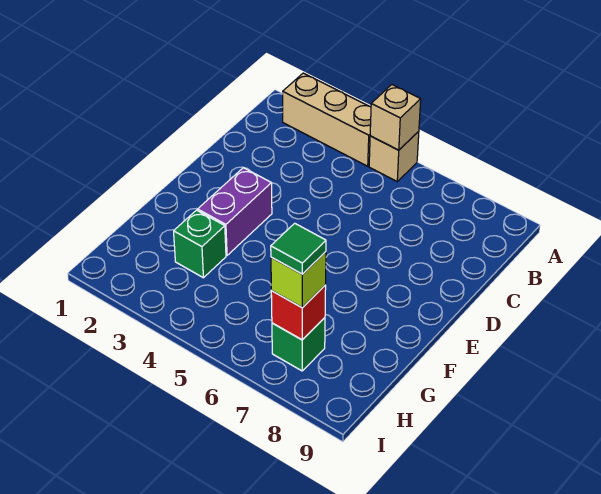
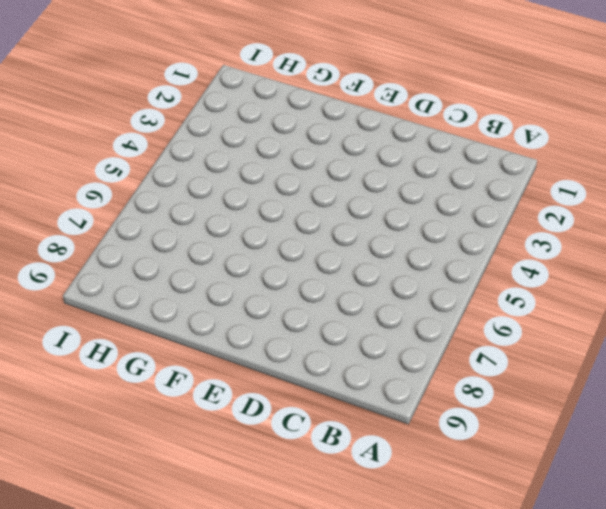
none -> tan brick A2:A4 level 1
none -> tan brick A5 level 1

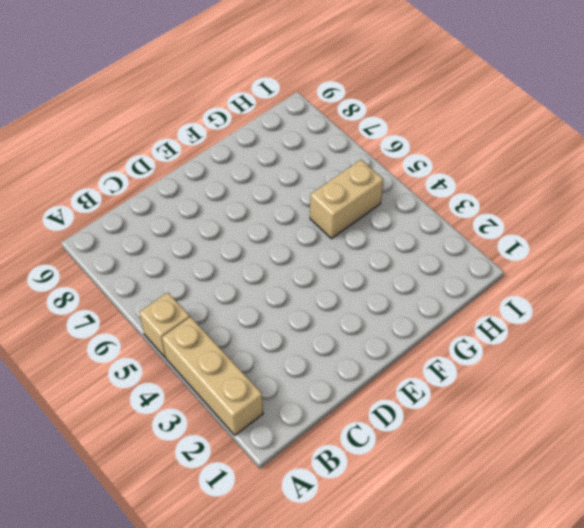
tan brick G5:H5 level 1 -> none
none -> purple brick E3:F3 level 1
none -> green brick G3 level 1

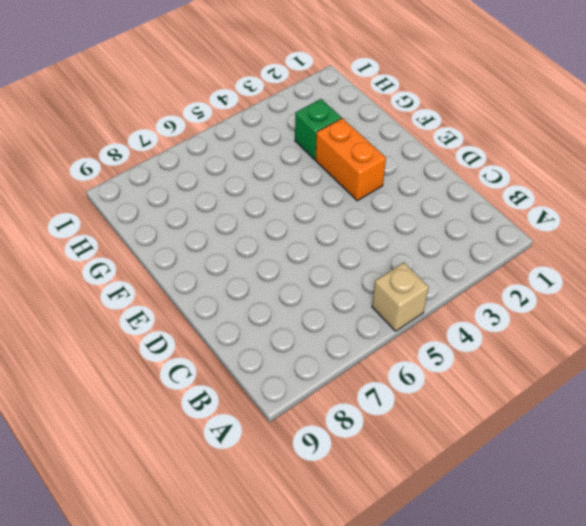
orange brick E3:F3 level 1 -> purple brick E3:F3 level 1
none -> tan brick A2:A4 level 1
none -> green brick H7 level 1

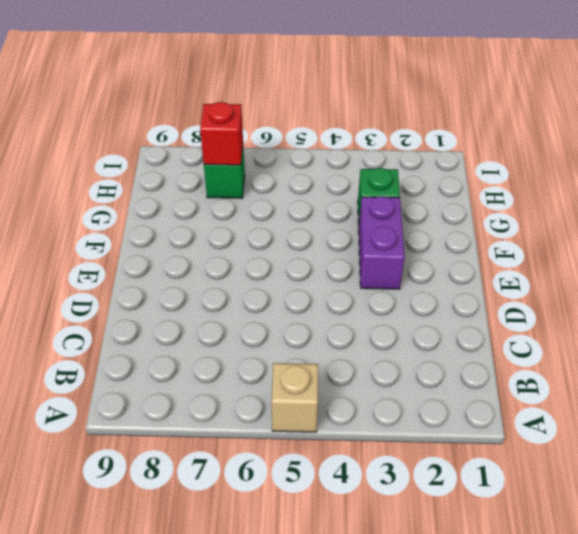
none -> tan brick A2:A4 level 1
none -> tan brick A5 level 2

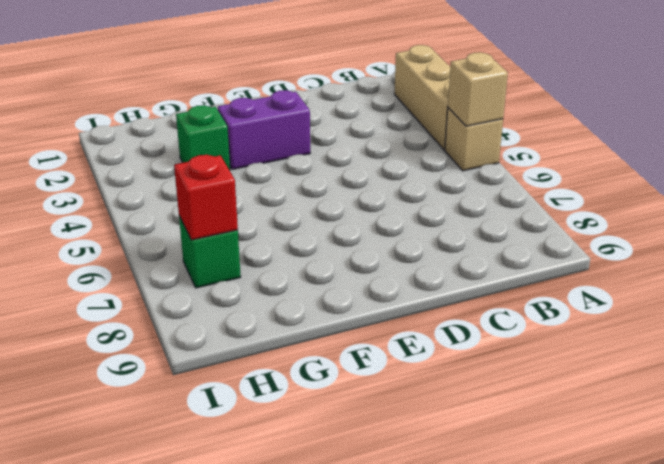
none -> lime brick H7 level 3
none -> green tile H7 level 4

